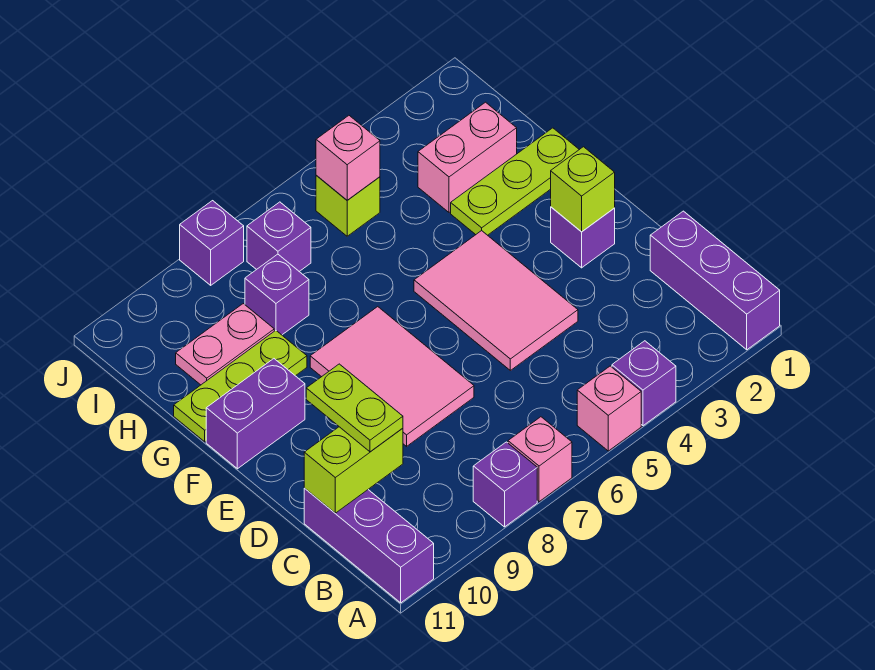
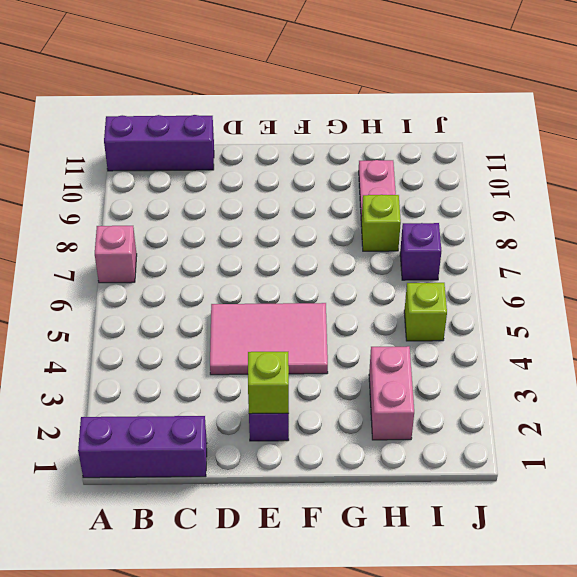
lime brick H8 level 1 -> purple brick H8 level 1
none -> purple brick A4 level 1
none -> pink brick A5 level 1
none -> purple brick A8 level 1

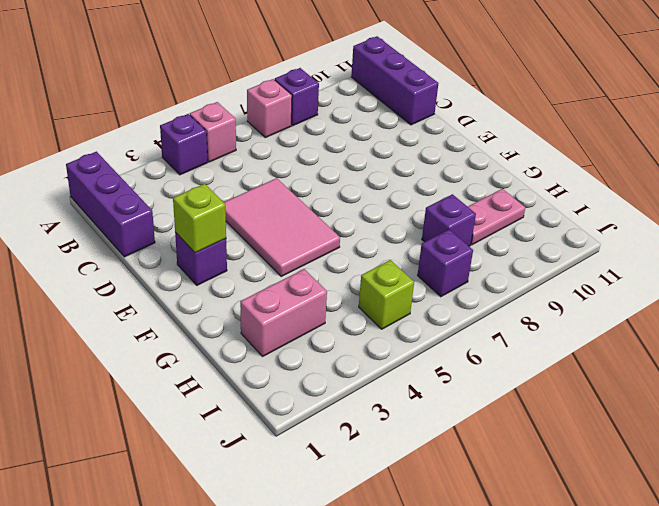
none -> pink tile D7:F8 level 1
none -> purple brick F10:F11 level 1
none -> lime plate G1:G3 level 1

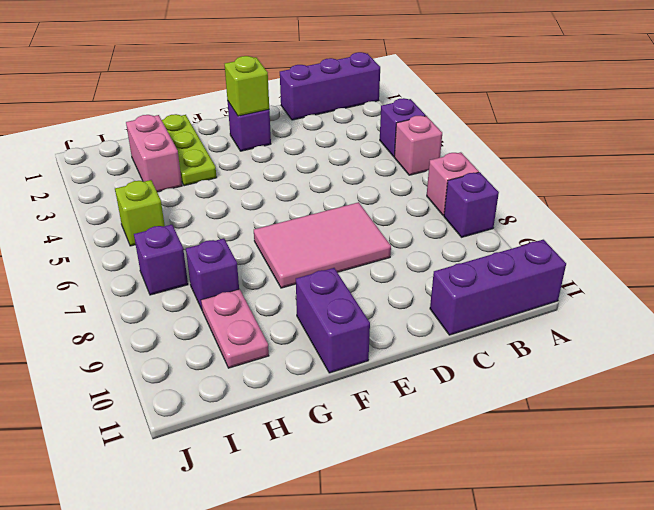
none -> pink tile D4:F5 level 1
none -> lime plate G9:G11 level 1
none -> purple brick J8 level 1

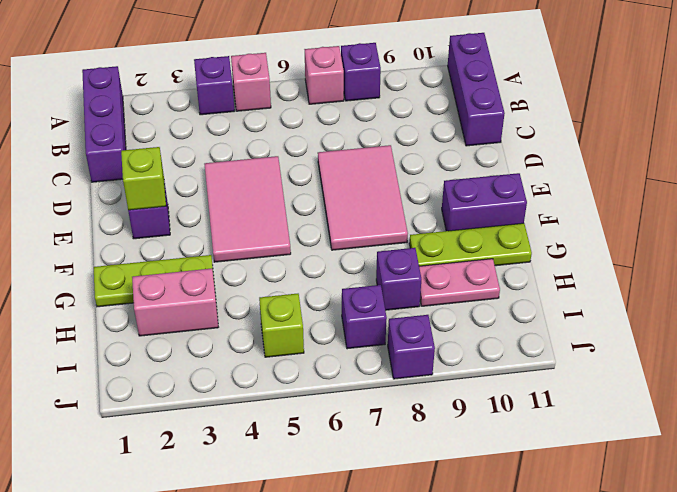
none -> lime brick C10:C11 level 2
none -> pink brick I5 level 2
none -> lime plate C10:D10 level 3

